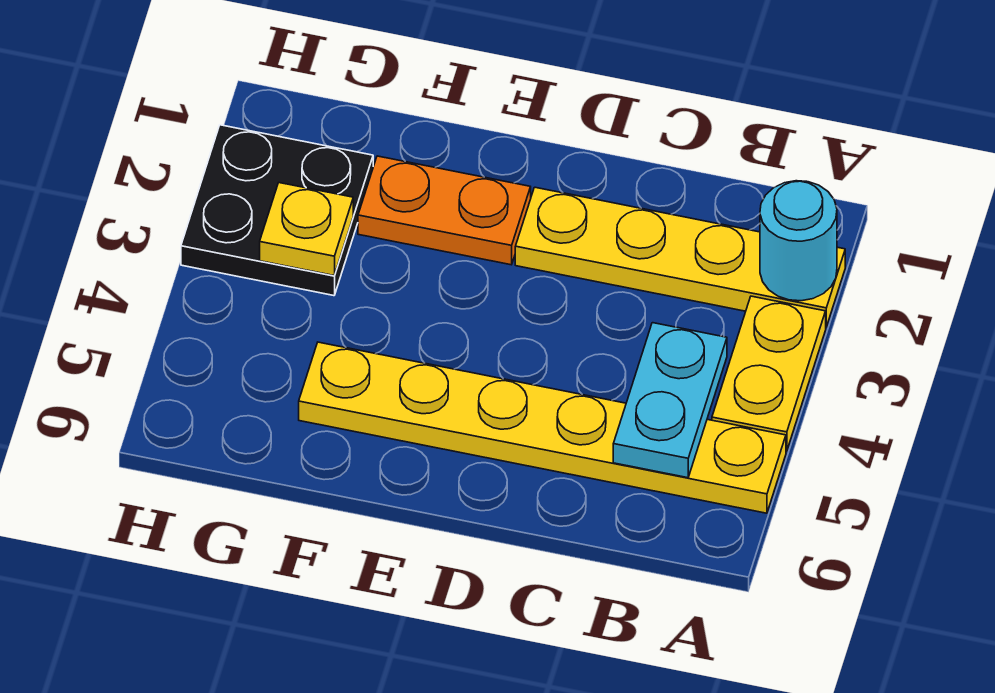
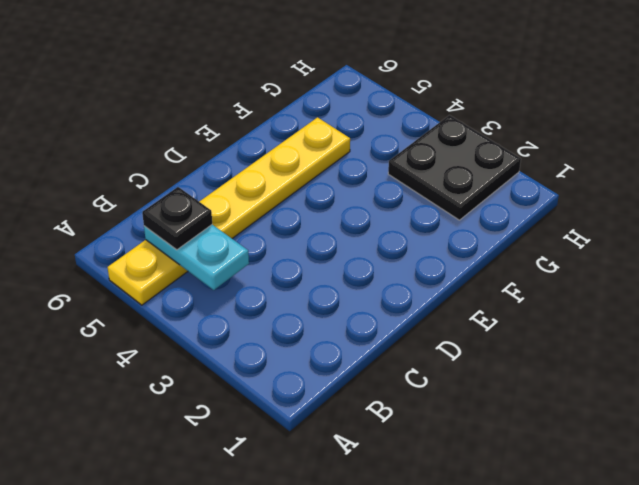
black plate B5 level 3 -> none
none -> yellow plate A2:D2 level 1
none -> yellow plate A3:A4 level 1

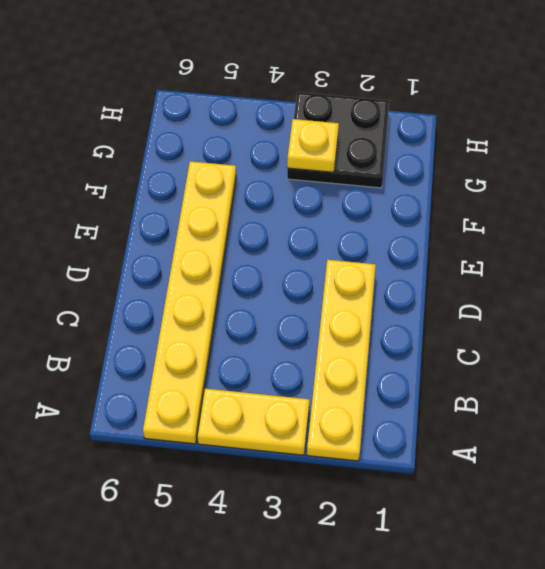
none -> orange plate E2:F2 level 1
none -> cyan round brick A2 level 2

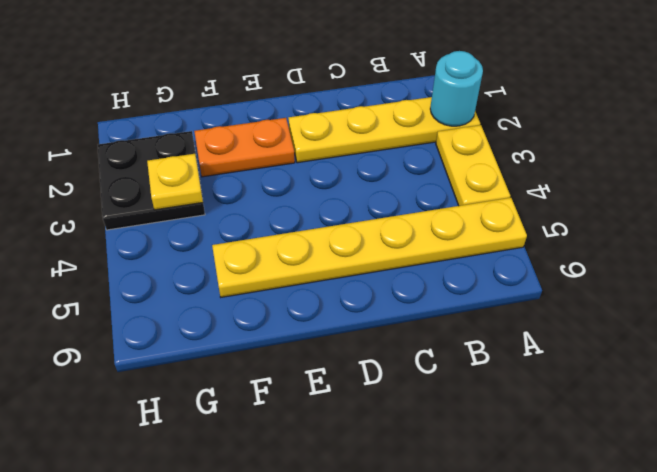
none -> cyan plate B4:B5 level 2

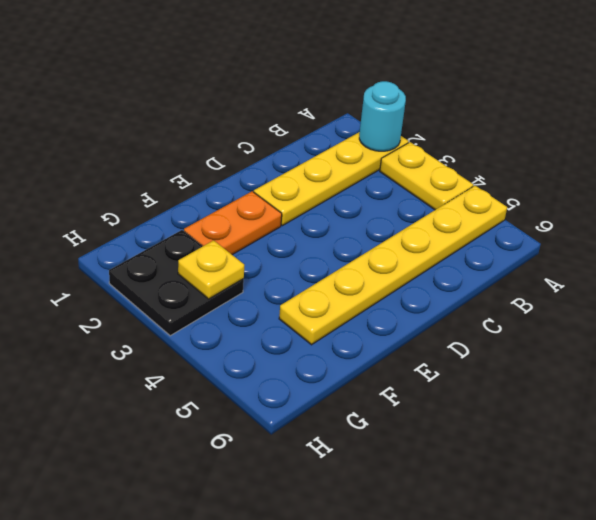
none -> cyan plate B4:B5 level 2

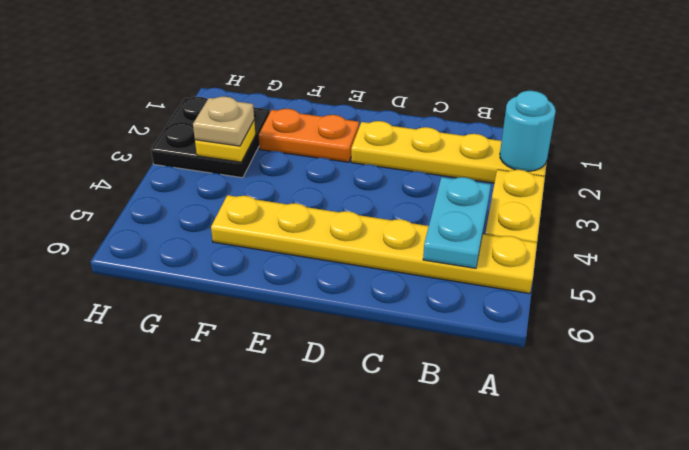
tan plate G3 level 3 -> none

